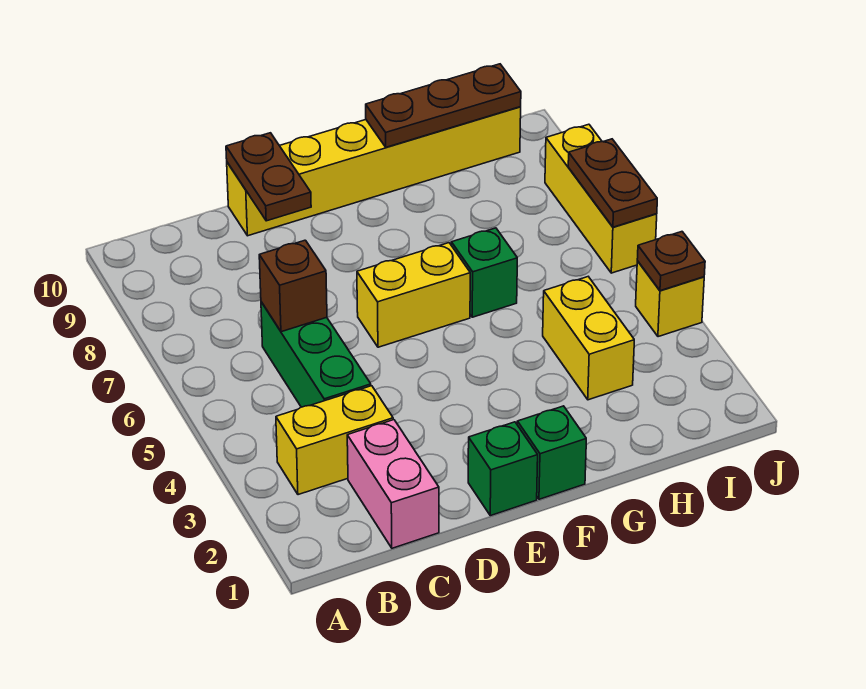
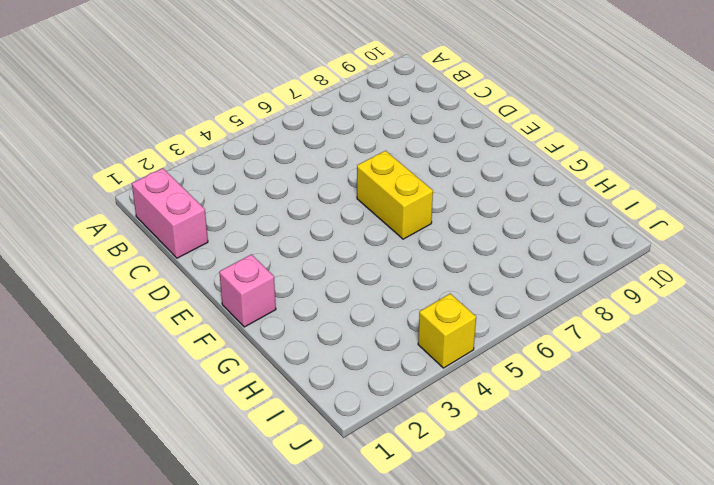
pink brick B1:C1 level 1 -> pink brick C1:C2 level 1
pink brick F1 level 1 -> green brick F1 level 1
none -> yellow brick B3:C3 level 1
none -> green brick C4:C6 level 1
none -> yellow brick D10:I10 level 1

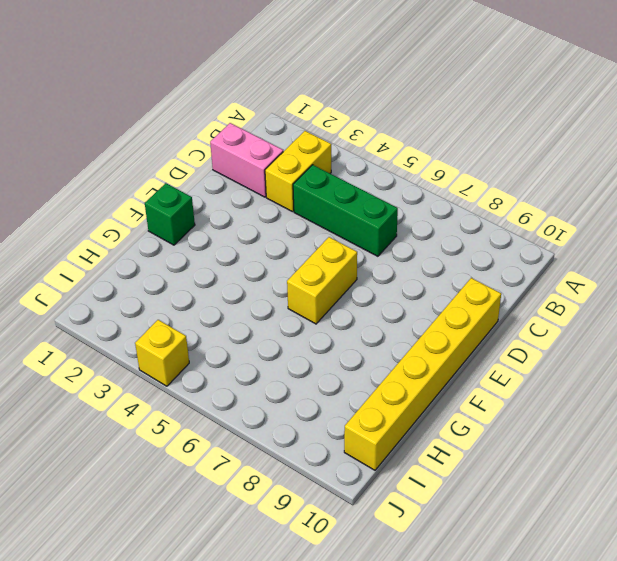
none -> green brick E1 level 1
none -> green brick G6 level 1
none -> yellow brick H3:H4 level 1

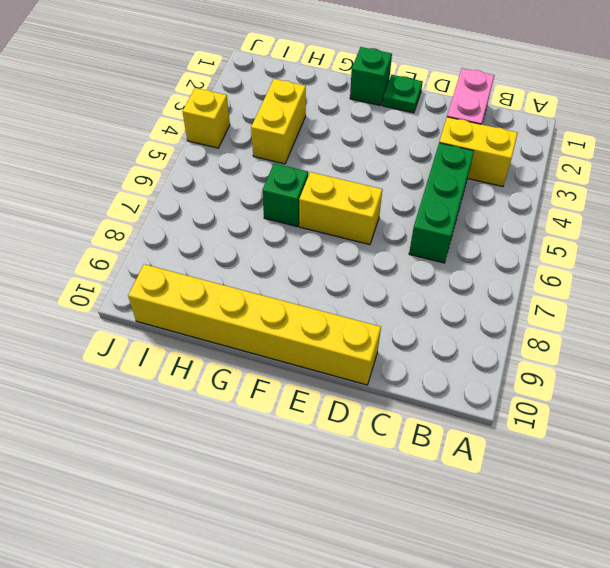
green plate E1 level 1 -> green brick E1 level 1
none -> yellow brick J6:J8 level 1
none -> brown brick C6 level 2
none -> brown plate D9:D10 level 2

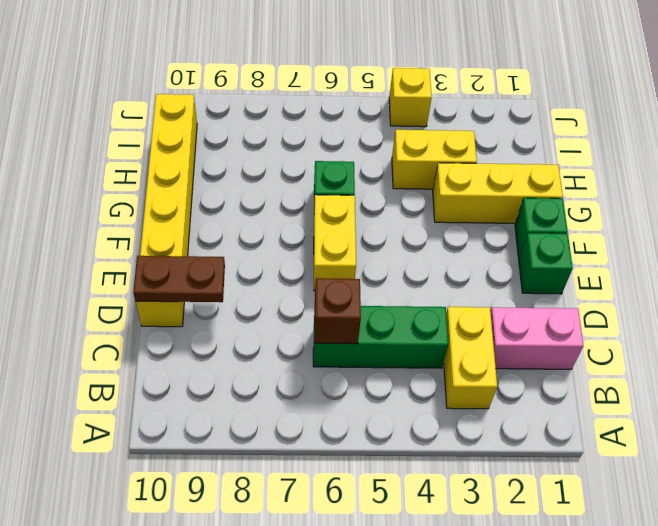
yellow brick G1:G3 level 1 -> yellow brick J6:J8 level 1
none -> brown plate G10:I10 level 2
none -> brown plate J4 level 2
none -> brown plate J6:J7 level 2

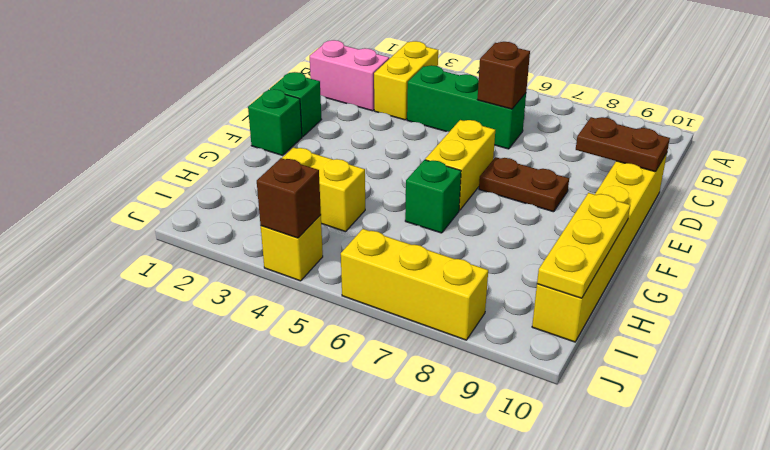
brown plate E7:E8 level 1 -> brown plate J6:J7 level 2
yellow plate G10:I10 level 2 -> brown plate G10:I10 level 2
brown brick J4 level 2 -> brown plate J4 level 2

